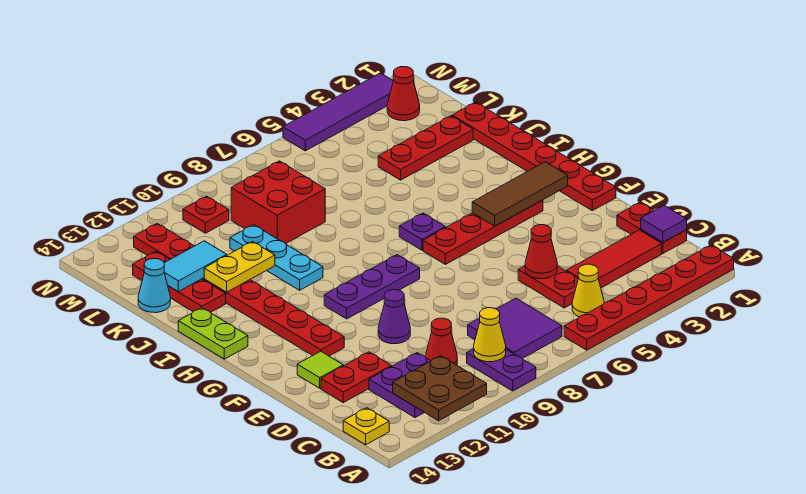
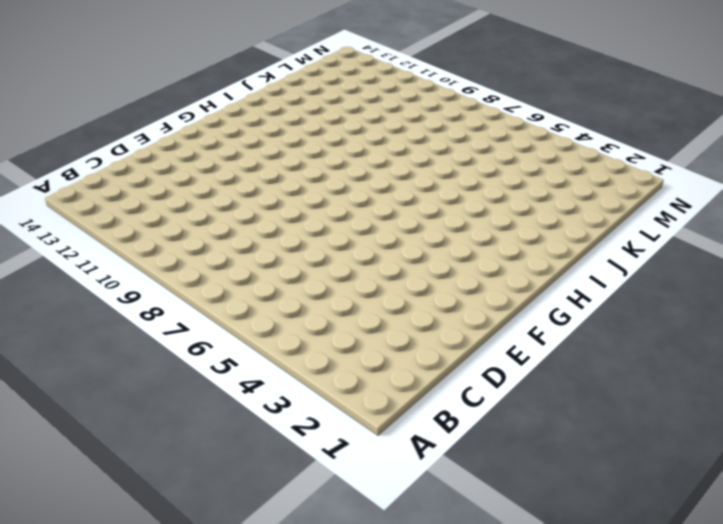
none -> red plate A1:A6 level 1
none -> purple plate A9:B9 level 1
none -> yellow cone B5 level 1
none -> purple tile B7:C8 level 1

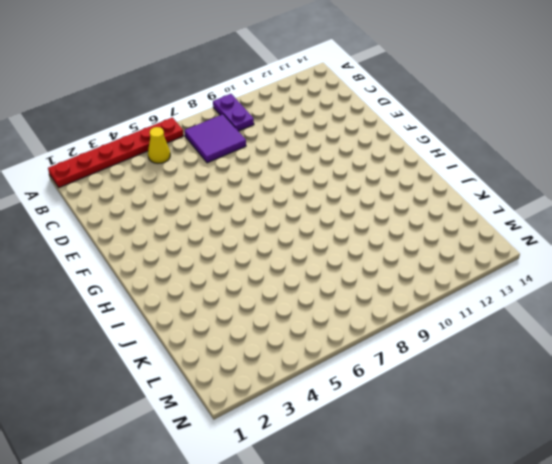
none -> purple plate B11:C12 level 1
none -> yellow plate B14 level 1
none -> red plate C1:D1 level 1
none -> red tile C2:C4 level 1

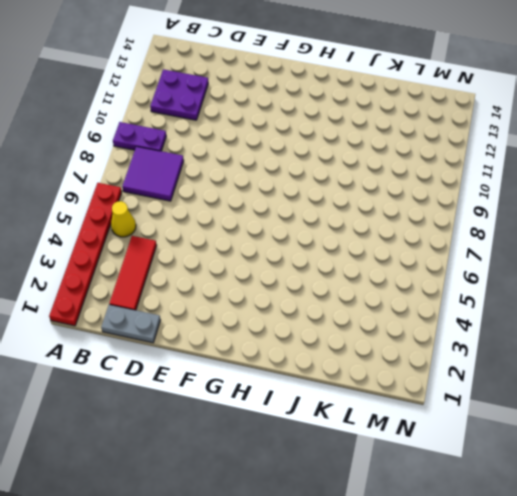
grey plate C1:D1 level 1 -> red plate C1:D1 level 1
none -> yellow plate B14 level 1
none -> red plate C5:D5 level 1
none -> red cone C10 level 1
none -> red plate D12:D13 level 1

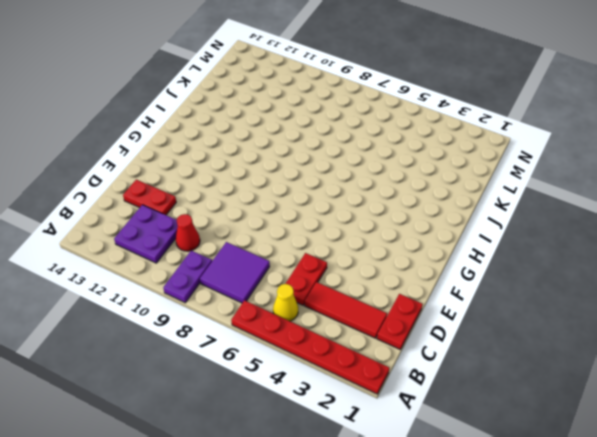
none -> yellow plate B14 level 1
none -> purple cone E10 level 1
none -> lime tile E13 level 1
none -> red plate F1:K1 level 1

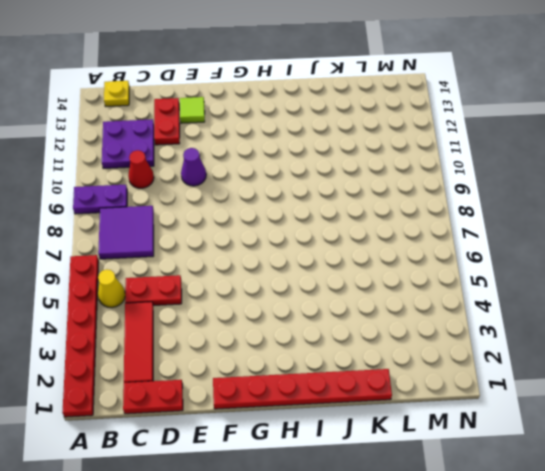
none -> red plate F12:M12 level 1
none -> red plate G3:G6 level 1
none -> purple plate G8:G10 level 1
none -> purple plate H6 level 1

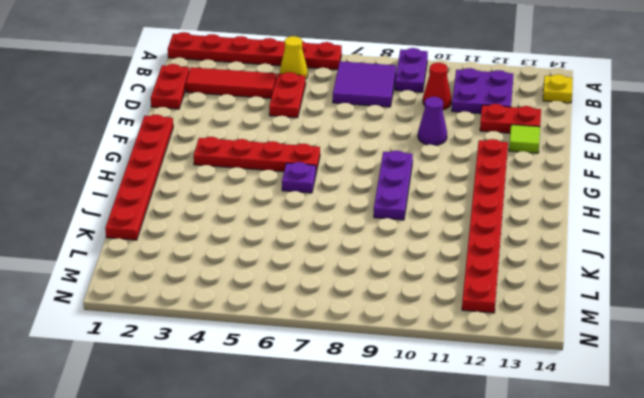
purple plate G9:I9 level 1 -> purple plate G8:G10 level 1
none -> lime plate H14:I14 level 1
none -> cyan plate I10:K10 level 1
none -> red plate J13:L13 level 1
none -> red plate K2:K4 level 1

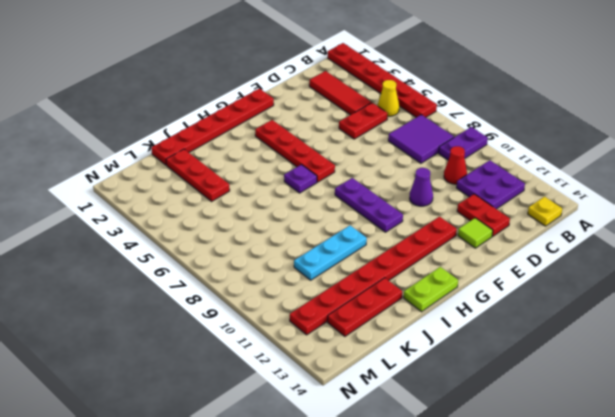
none -> red plate C1:D1 level 1
none -> red brick K8:L9 level 1
none -> cyan cone K14 level 1
none -> red cone M2 level 1

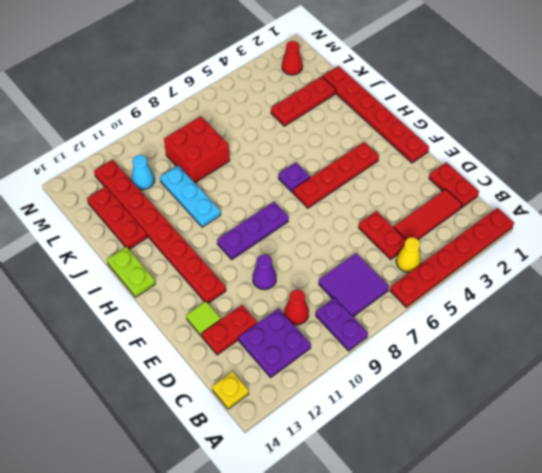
cyan cone L11 level 1 -> cyan cone K14 level 1
none -> red plate M10 level 1
none -> purple tile N2:N5 level 1
none -> brown plate A11:B12 level 2
none -> yellow cone B9 level 2

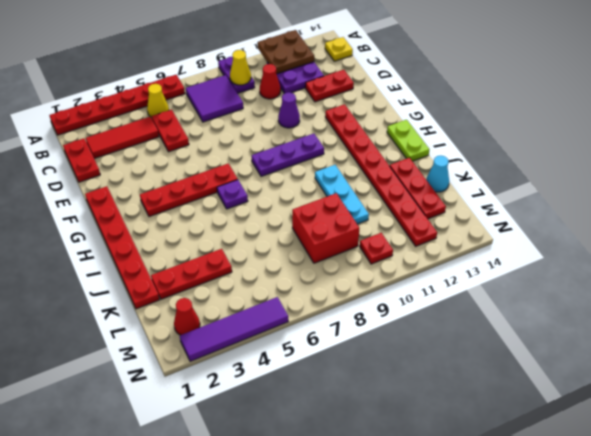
none -> lime tile E13 level 1
none -> purple tile C1 level 2
none -> red cone D5 level 2
none -> brown tile G2:G4 level 2

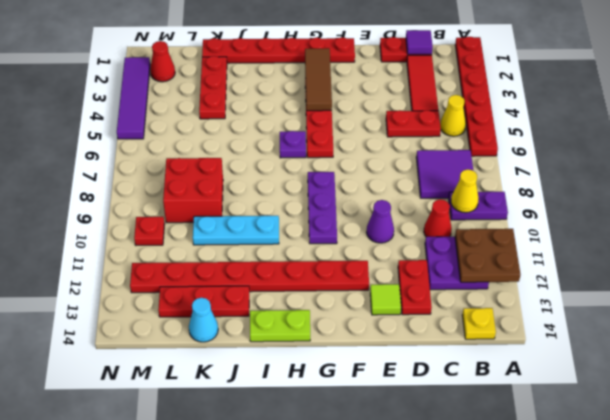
none -> red cone D5 level 2
none -> yellow plate J11:J12 level 2
none -> cyan tile K12:K13 level 2

